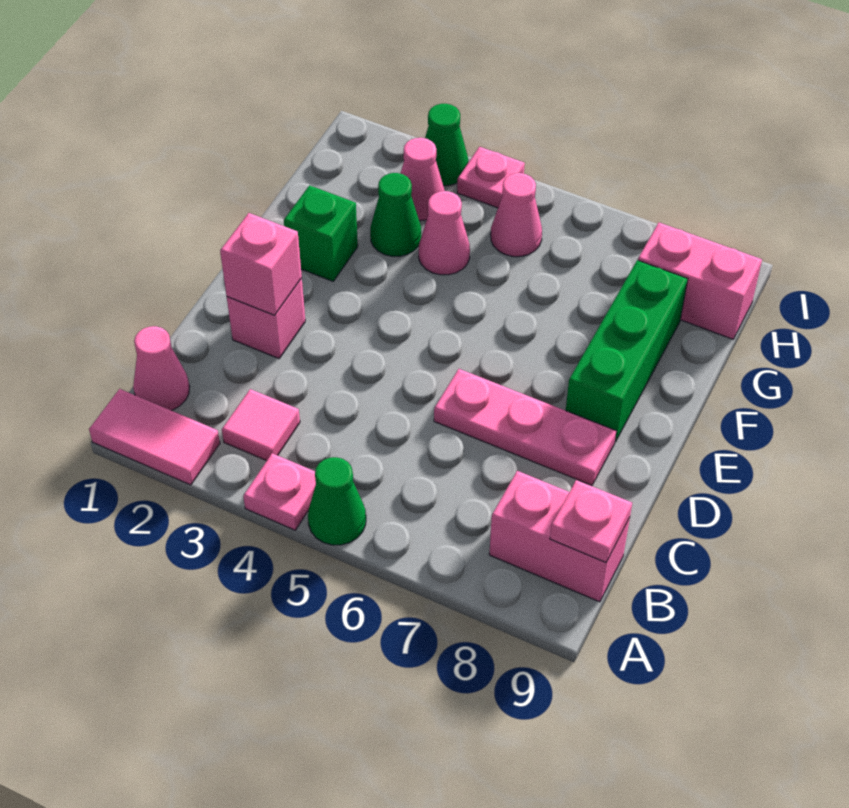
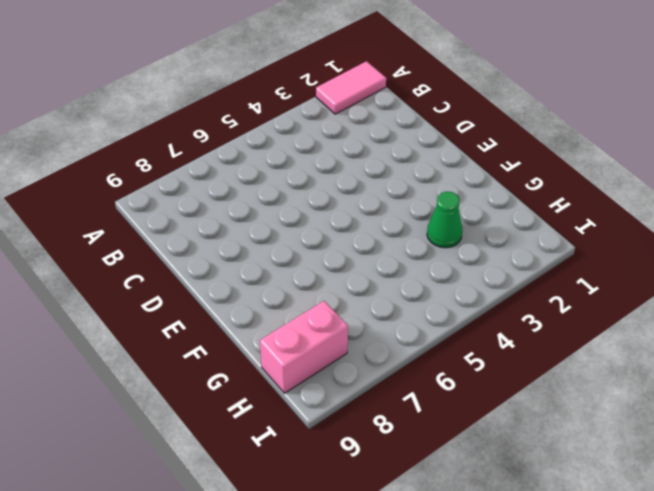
none -> pink plate A4 level 1
none -> green cone A5 level 1
none -> pink cone B1 level 1

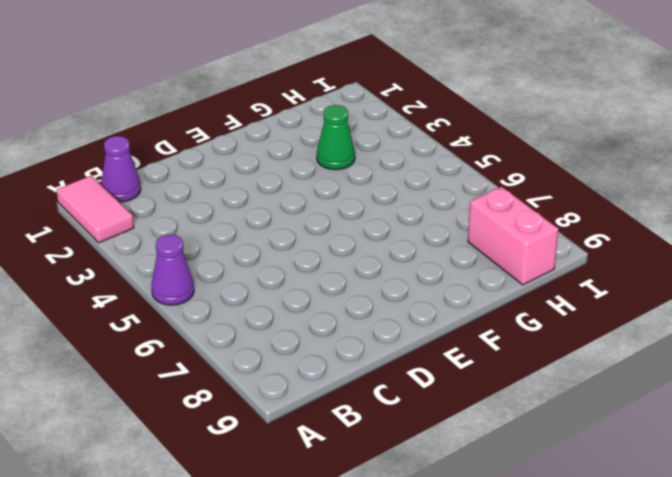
purple cone A5 level 1 -> green cone A5 level 1
purple cone B1 level 1 -> pink cone B1 level 1
none -> pink plate A4 level 1
none -> pink tile B3 level 1
none -> pink brick B8:B9 level 1

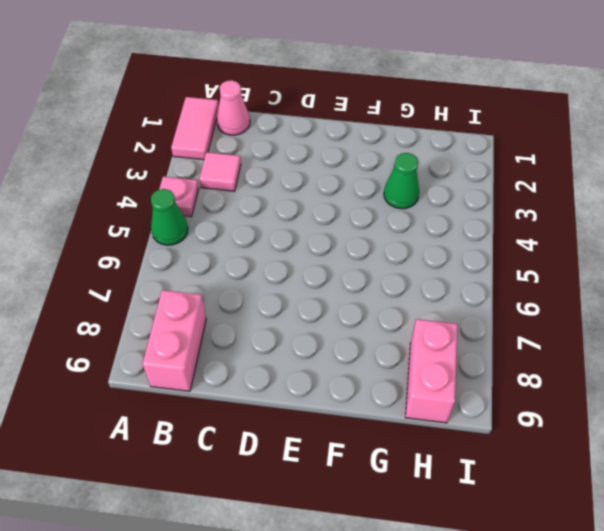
none -> pink brick D2 level 1
none -> pink plate D6:D8 level 1
none -> green brick E8:G8 level 1

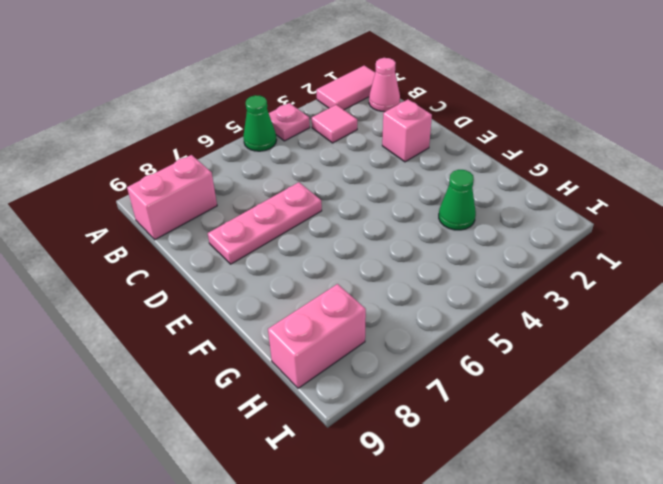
none -> green brick E8:G8 level 1
none -> green brick F2 level 1
none -> pink cone G4 level 1

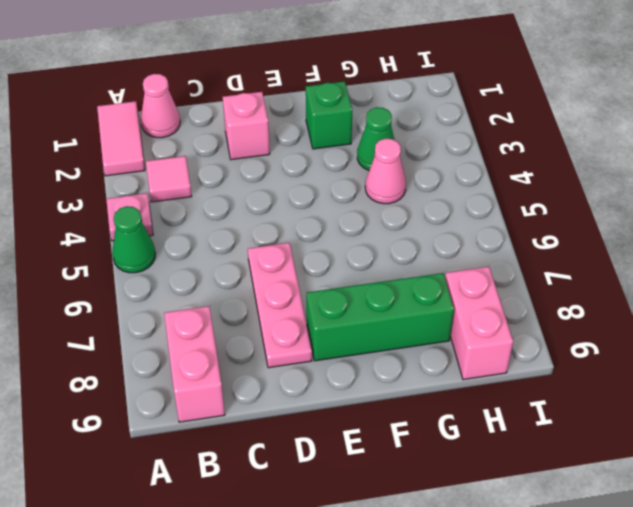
none -> pink cone H3 level 1
none -> pink cone H5 level 1
none -> green cone I3 level 1

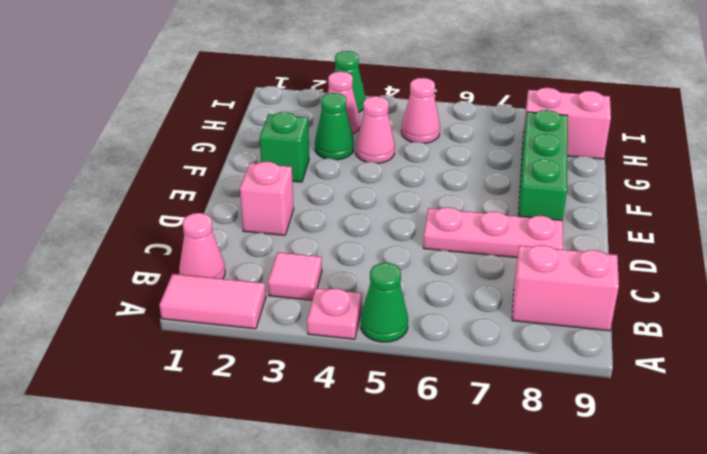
none -> pink plate I4 level 1
none -> pink plate B9 level 2
none -> pink brick D2 level 2

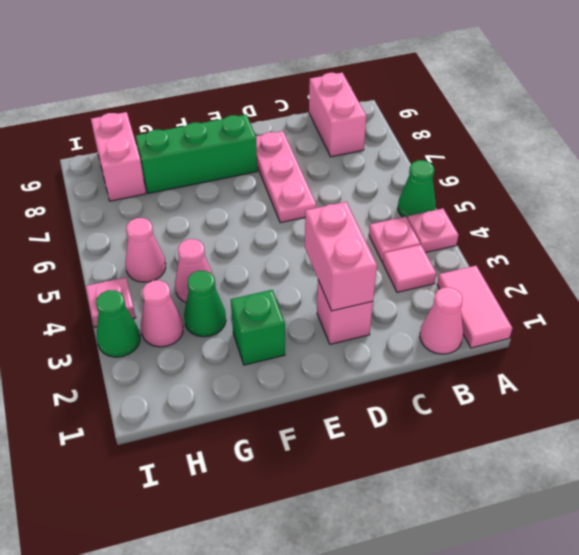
pink plate B4 level 1 -> pink plate B9 level 2
pink brick D2:D3 level 2 -> pink brick D2 level 2

